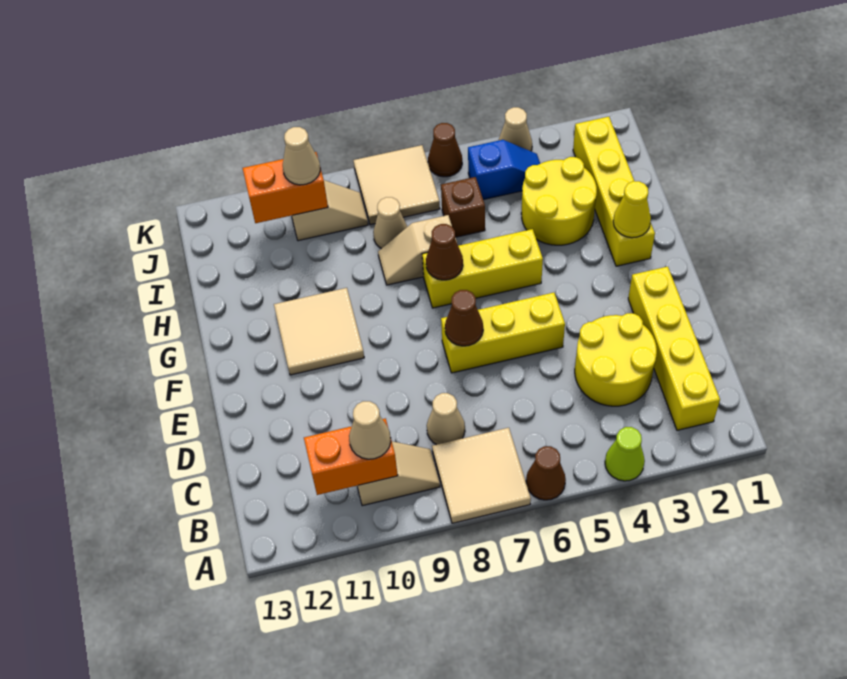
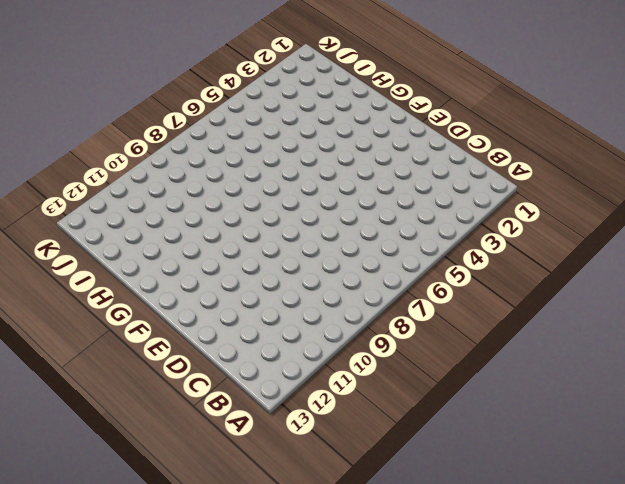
none -> lime cone A4 level 1
none -> brown cone A6 level 1
none -> tan tile A7:B8 level 1

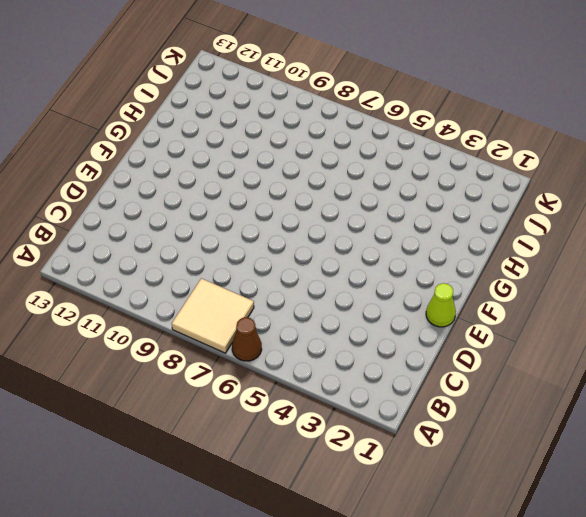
lime cone E1 level 1 -> lime cone A4 level 1
none -> yellow brick B2:E2 level 1
none -> tan slope B9:B10 level 1 top 10
none -> yellow round brick C3:D4 level 1

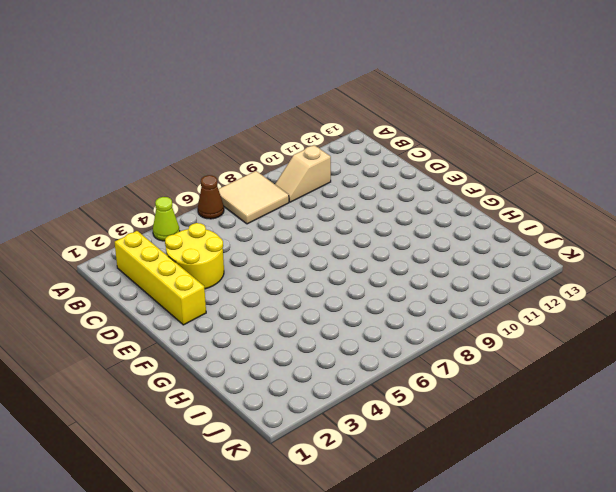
none -> tan cone C8 level 1
none -> yellow brick E5:E7 level 1
none -> tan tile F10:G11 level 1

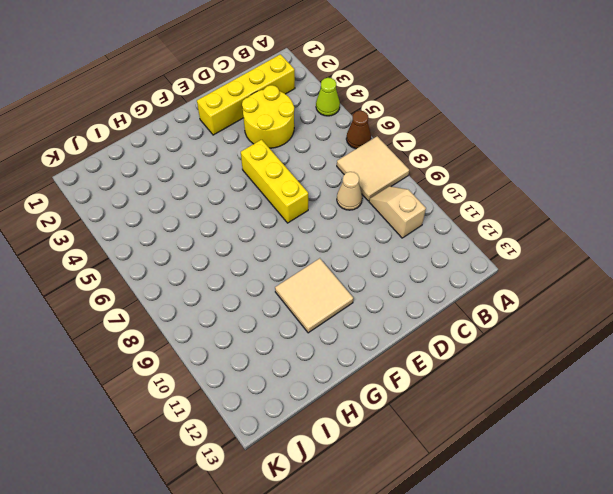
none -> yellow brick G2:J2 level 1
none -> yellow brick G5:G7 level 1
none -> yellow round brick H3:I4 level 1

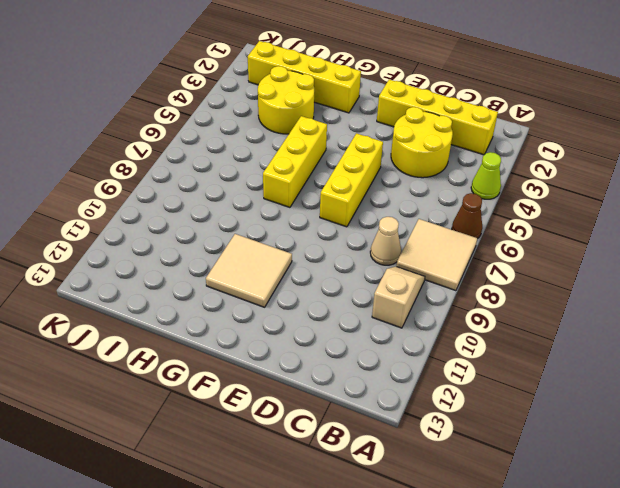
none -> tan slope H7:H8 level 1 top 7
none -> brown brick I6 level 1
none -> tan cone I8 level 1

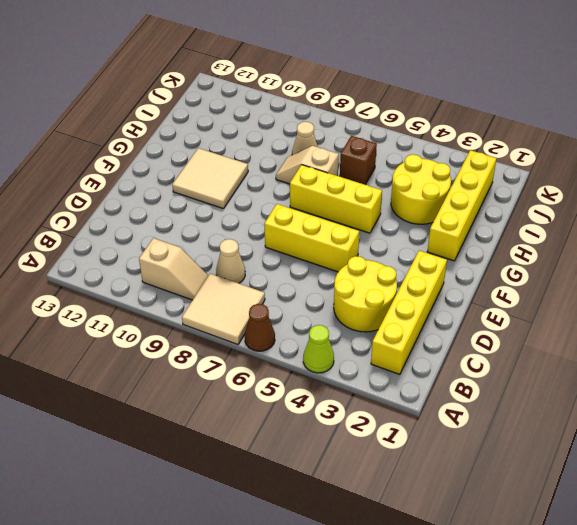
none -> blue slope J4:J5 level 1 top 5
none -> tan tile J7:K8 level 1
none -> tan slope J9:J10 level 1 top 10

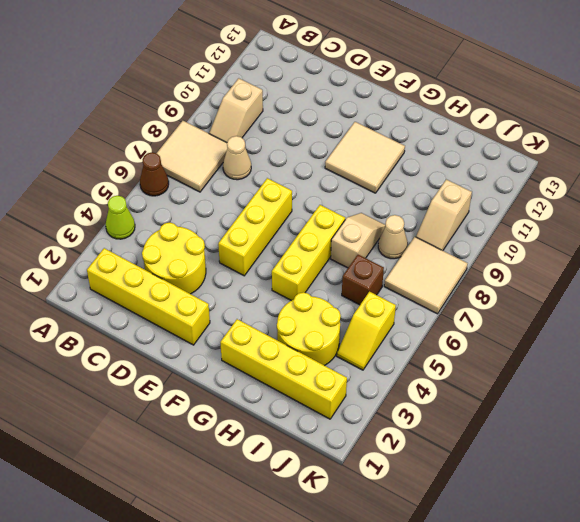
yellow slope J4:J5 level 1 top 5 -> blue slope J4:J5 level 1 top 5
none -> tan cone K4 level 1
none -> brown cone K6 level 1
none -> orange brick B10:B11 level 2

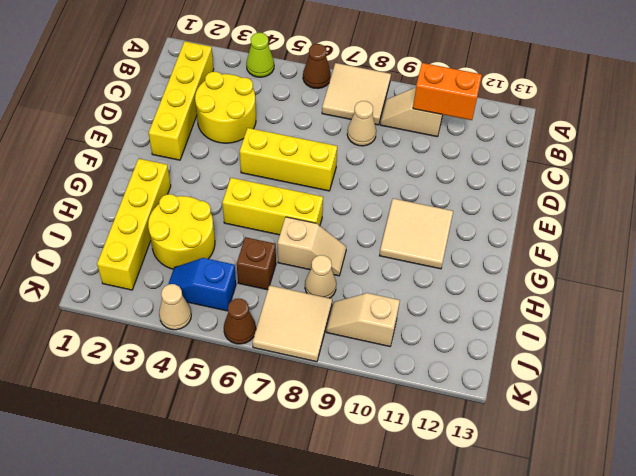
none -> brown cone E7 level 2
none -> yellow cone G2 level 2
none -> brown cone G7 level 2

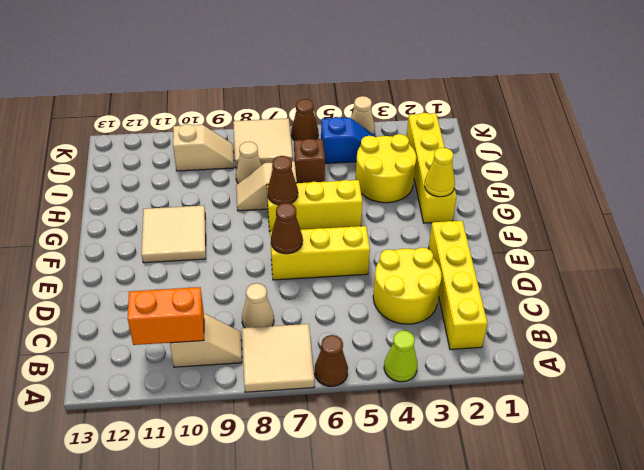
none -> orange brick J10:J11 level 2
none -> tan cone B10 level 3
none -> tan cone J10 level 3

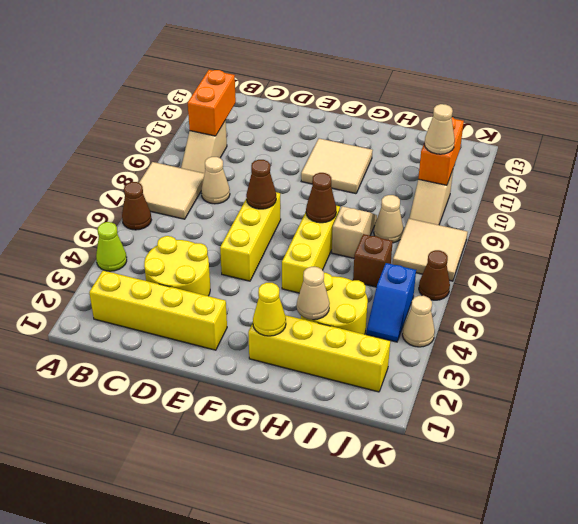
tan cone H3 level 2 -> tan cone B10 level 3

